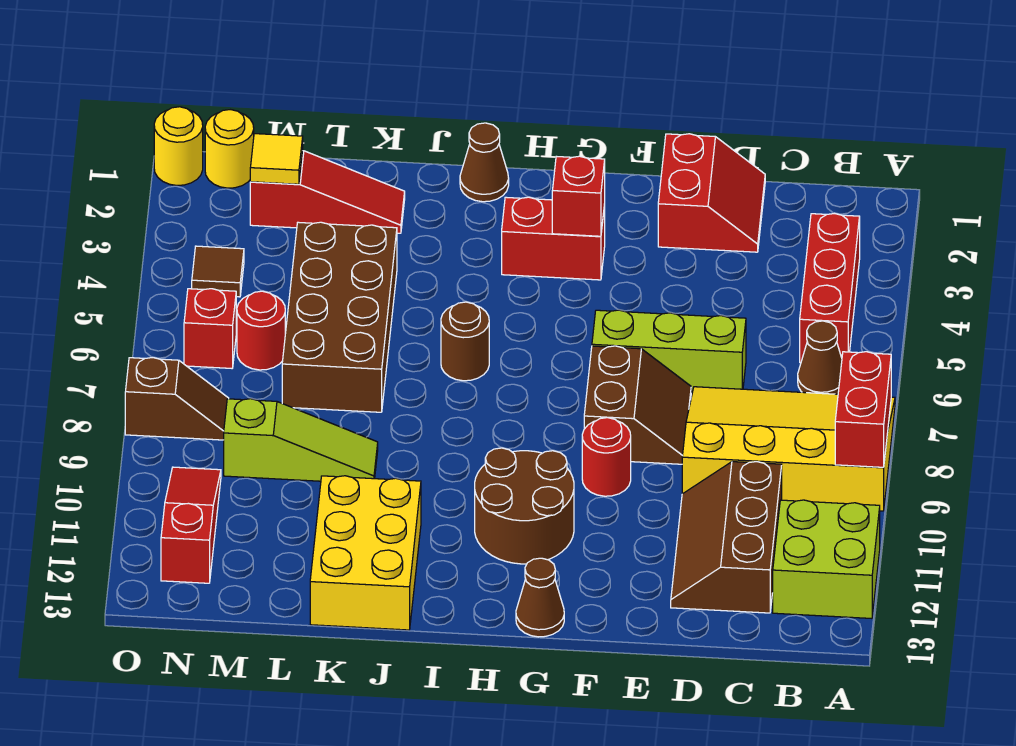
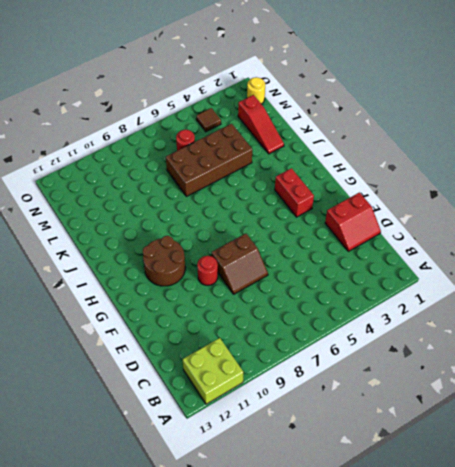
none -> yellow slope A7:D9 level 1 top 9
none -> red brick B3:B5 level 1
none -> brown cone B6 level 1

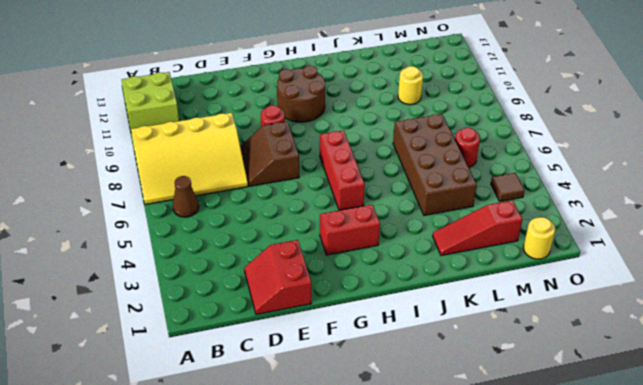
red brick H5:H7 level 1 -> red brick B3:B5 level 1
yellow round brick L10 level 1 -> yellow round brick O1 level 1
none -> brown slope C10:D12 level 1 top C
none -> lime brick D6:F6 level 1
none -> brown cone G13 level 1

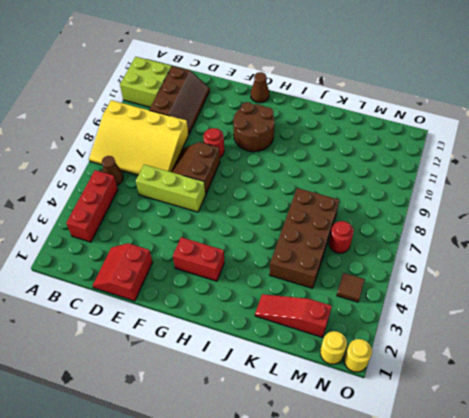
none -> brown cone I1 level 1
none -> brown round brick I6 level 1
none -> yellow brick J11:K13 level 1

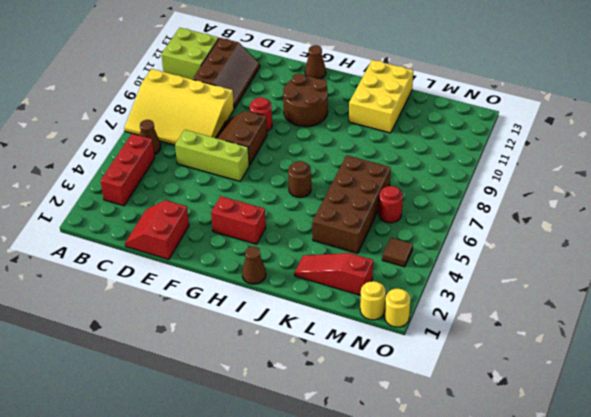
none -> lime slope K9:M9 level 1 top M
none -> red brick N6 level 1
none -> brown slope N8:O8 level 1 top O

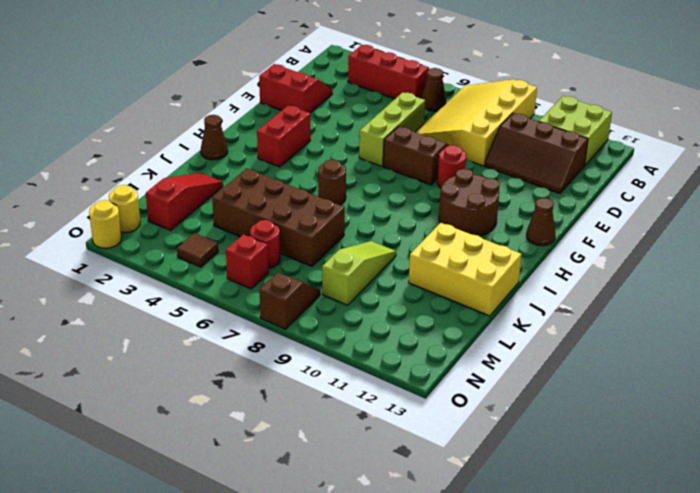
none -> red slope N10:N12 level 1 top 12
none -> red brick A8:A9 level 2
none -> red brick G3 level 2

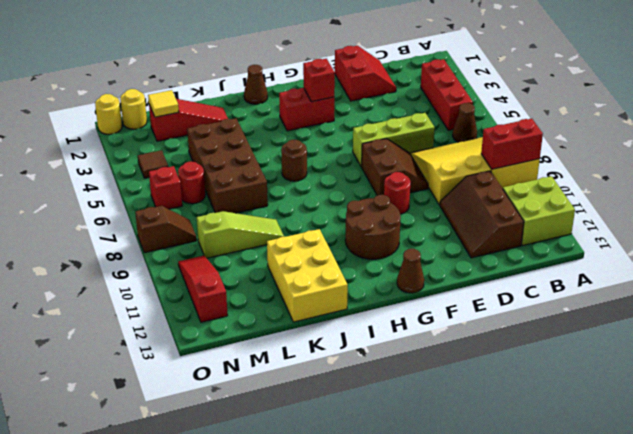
red brick A9:B9 level 2 -> red brick A8:A9 level 2

